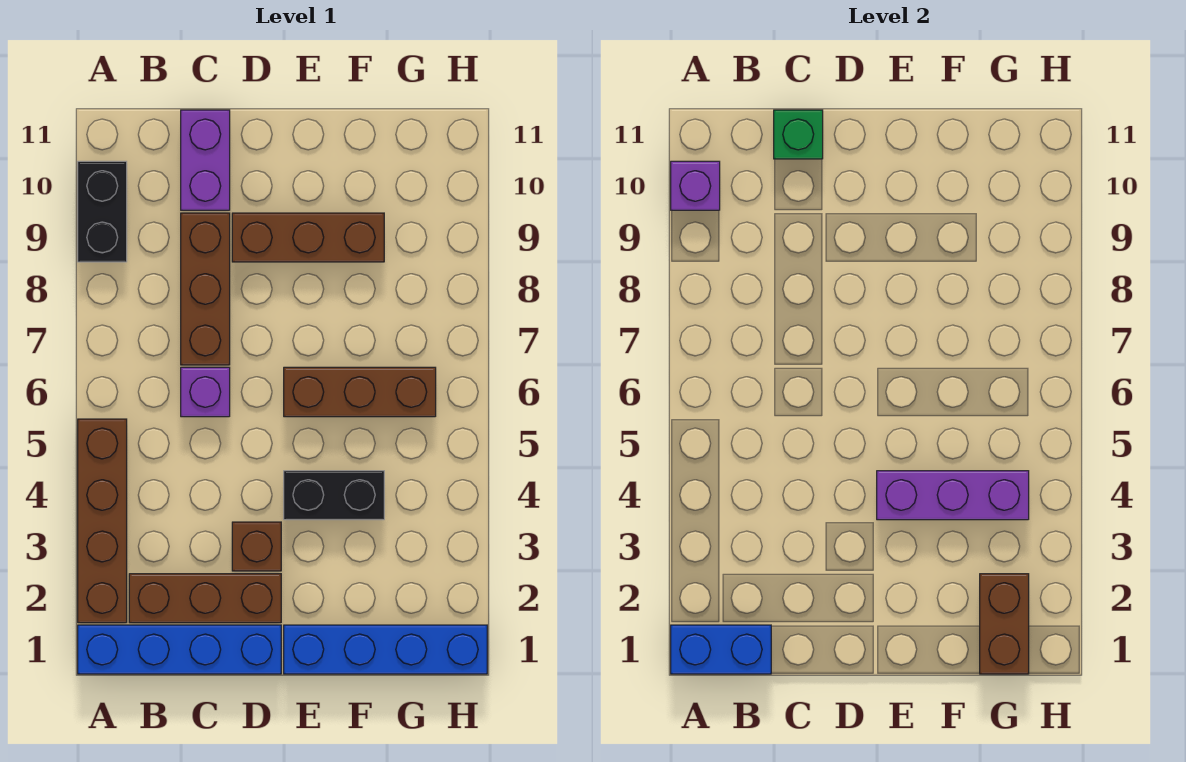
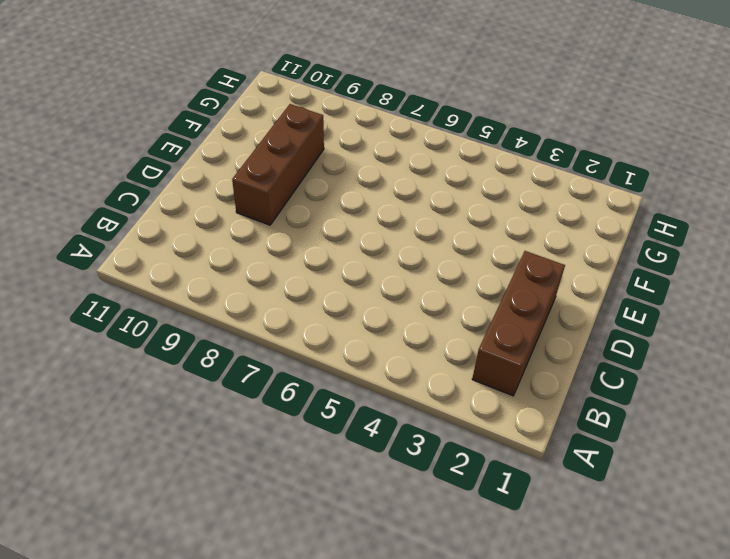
none -> blue brick A1:D1 level 1
none -> brown brick A2:A5 level 1
none -> black brick A9:A10 level 1

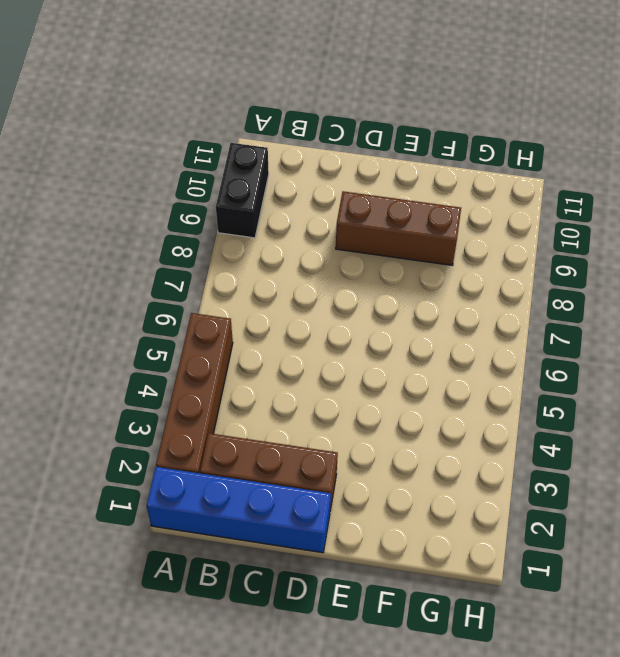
none -> purple brick C6 level 1
none -> brown brick C7:C9 level 1
none -> purple brick C10:C11 level 1

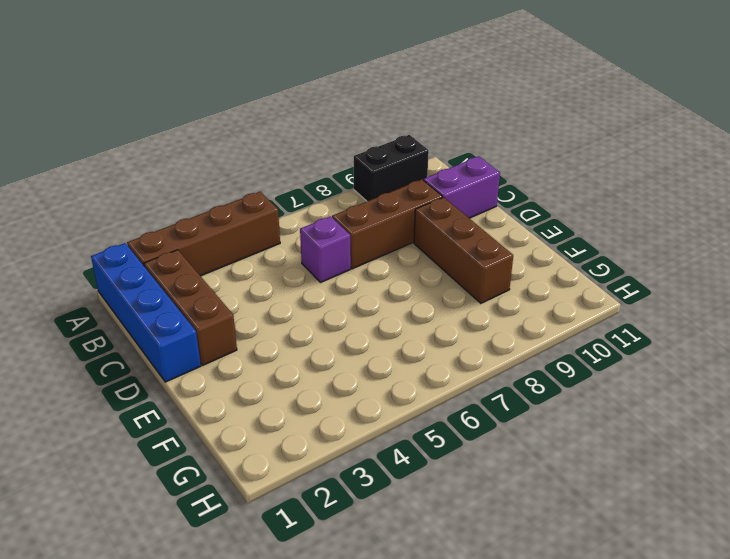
none -> brown brick D3 level 1
none -> blue brick E1:H1 level 1
none -> black brick E4:F4 level 1

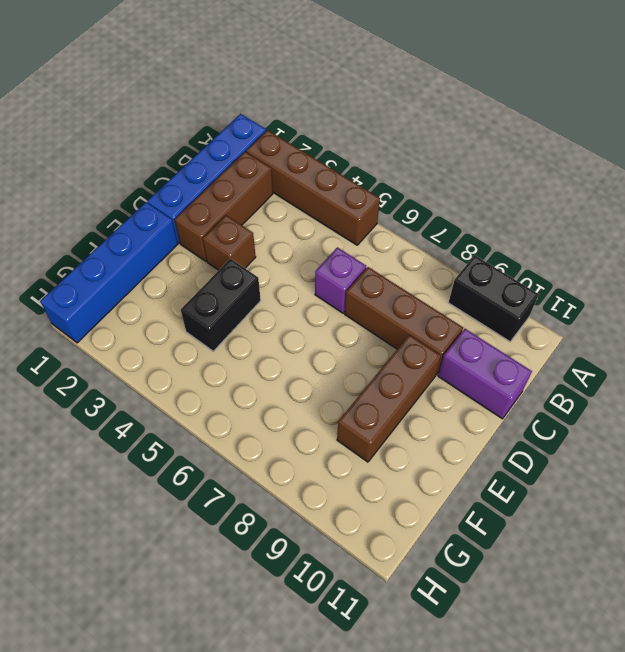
none -> brown brick E6:G6 level 1
none -> blue brick A1:B1 level 2
none -> purple brick A10 level 2

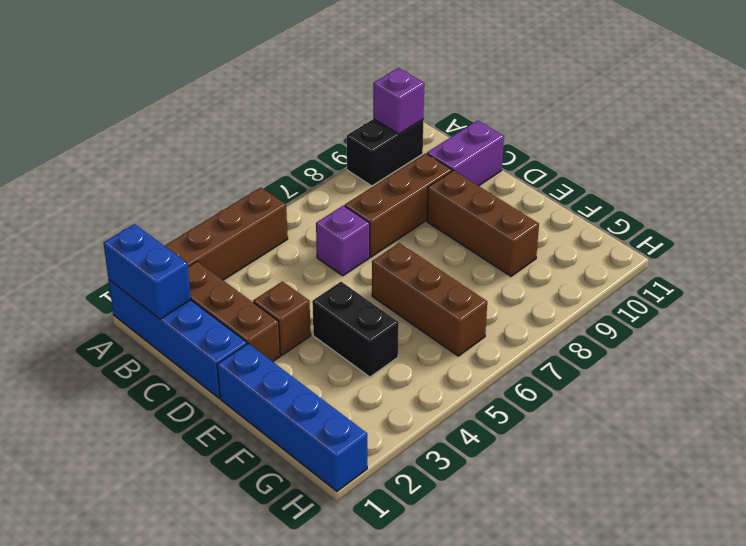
none -> green brick C11 level 2
none -> purple brick E4:G4 level 2
none -> brown brick G1:G2 level 2

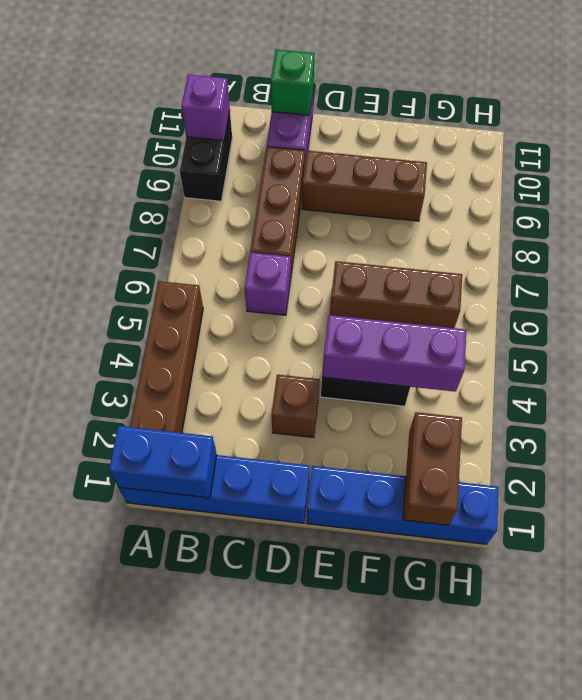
none -> brown brick B2:D2 level 1

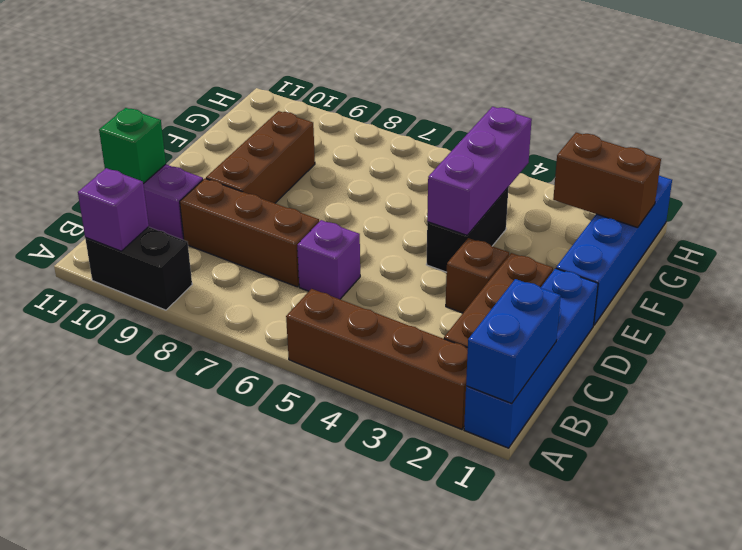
none -> brown brick E6:G6 level 1

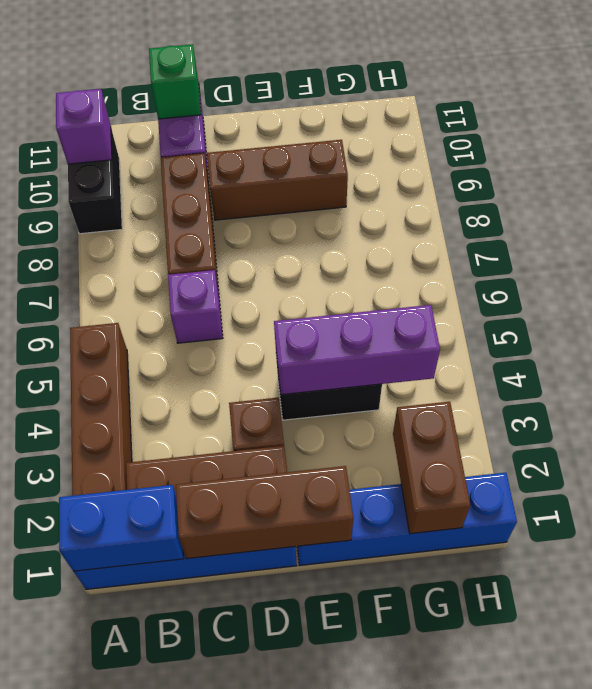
brown brick C1:E1 level 2 -> brown brick E6:G6 level 1

